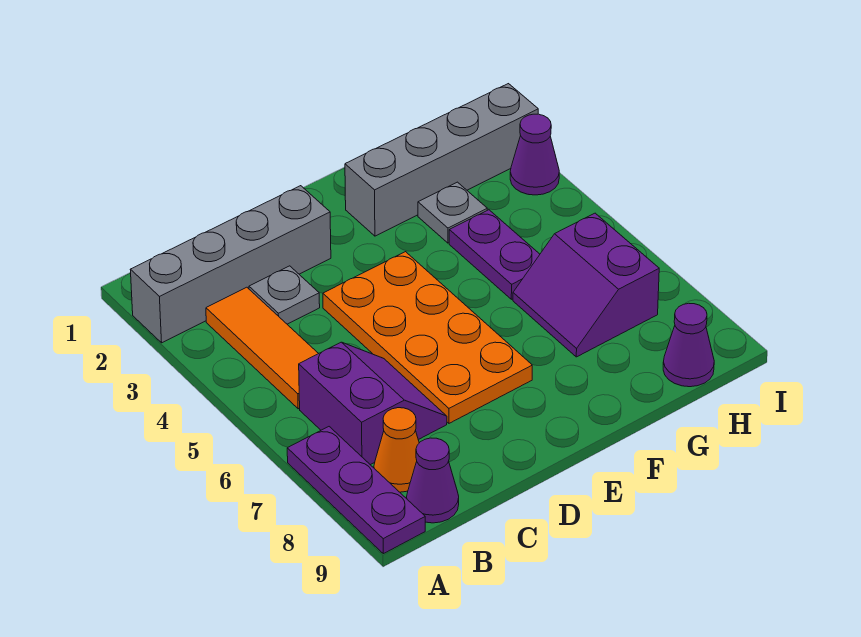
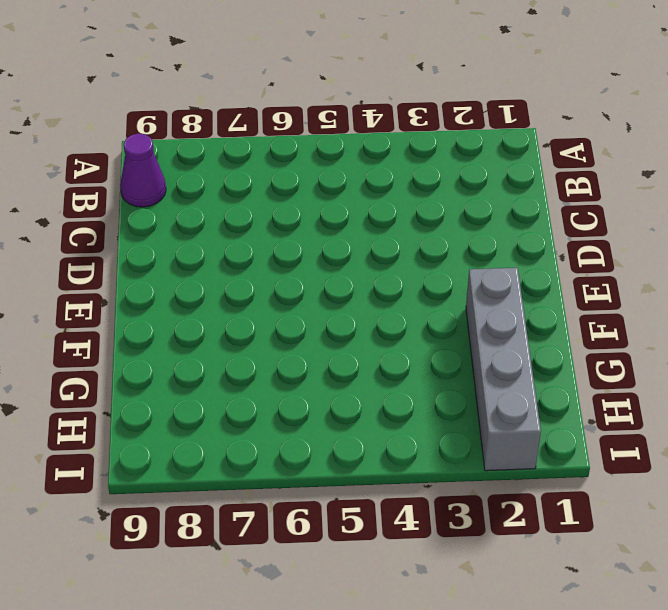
none -> grey brick A2:D2 level 1
none -> purple plate A7:A9 level 1
none -> orange tile B3:B5 level 1

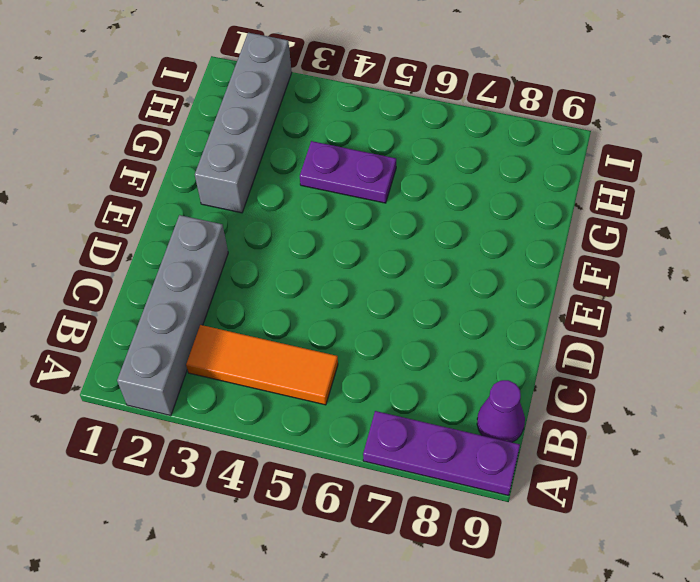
none -> purple slope B6:C7 level 1 top B
none -> orange cone B8 level 1
none -> grey plate C3 level 1

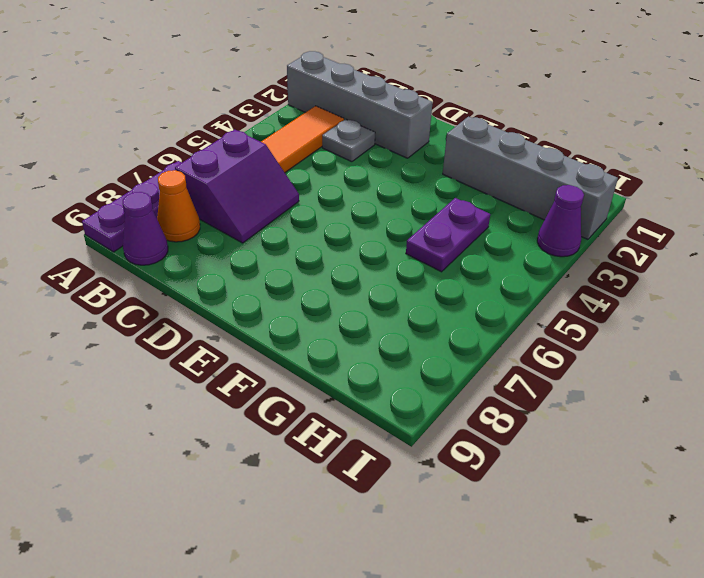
none -> orange plate D4:E7 level 1
none -> grey plate G3 level 1
none -> purple slope G6:H7 level 1 top H

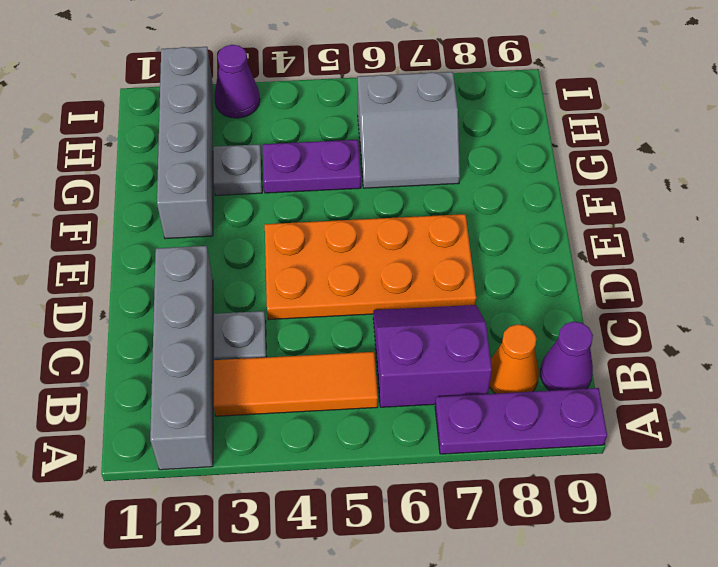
grey slope G6:H7 level 1 top H -> purple slope G6:H7 level 1 top H
none -> purple cone H9 level 1

